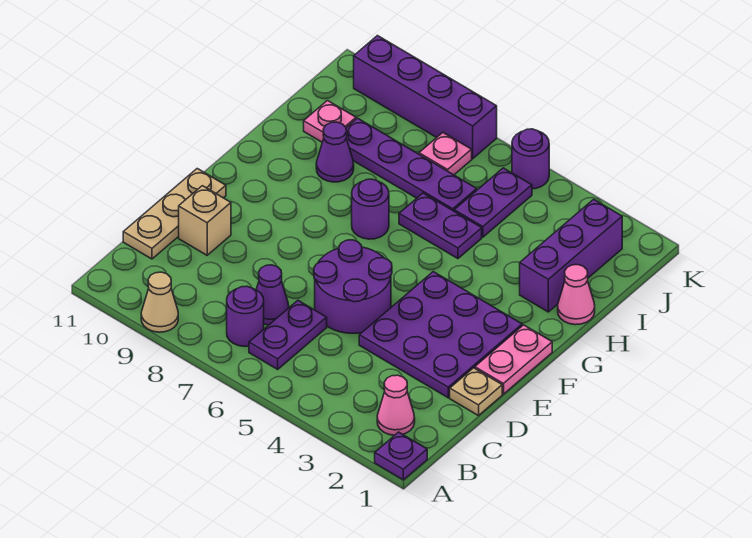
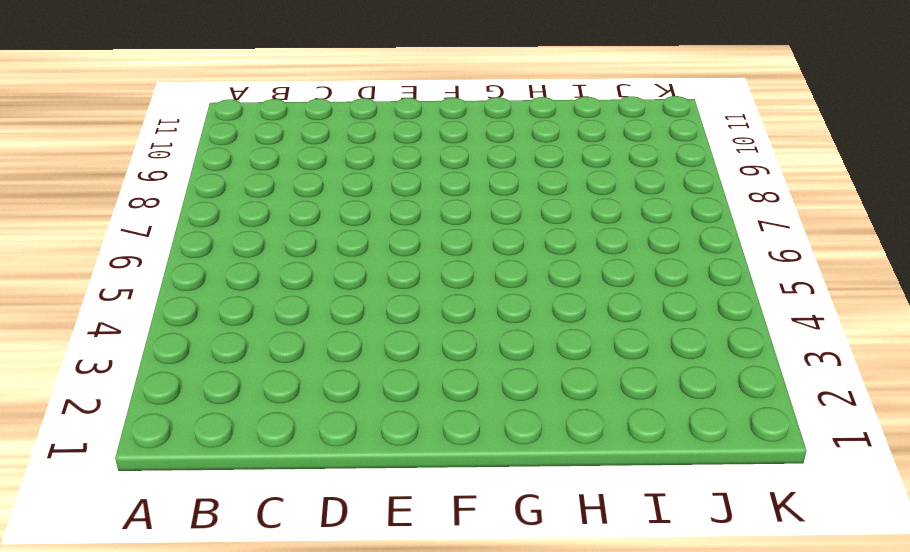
none -> purple plate A1 level 1
none -> tan cone A9 level 1
none -> pink cone B2 level 1

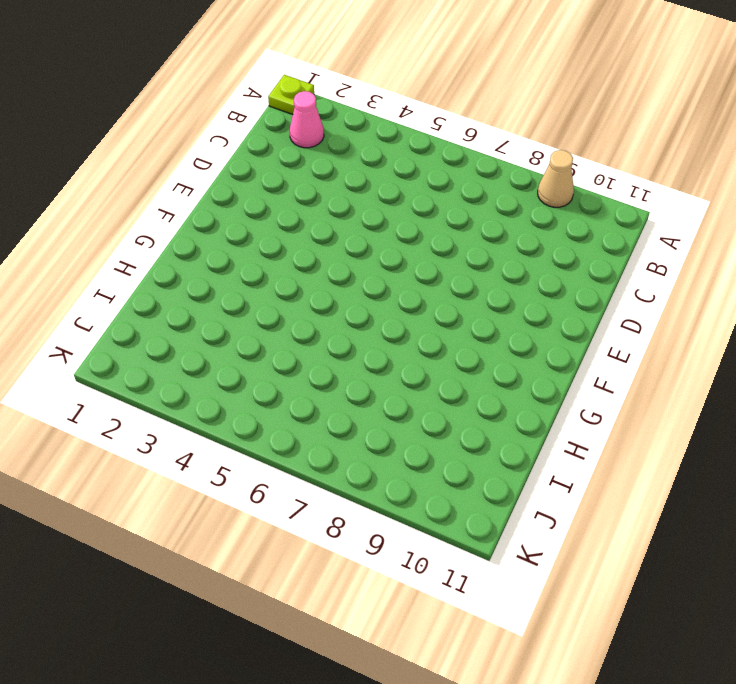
lime plate A1 level 1 -> purple plate A1 level 1
none -> purple plate B6:C6 level 1
none -> purple round brick B7 level 1
none -> purple cone C7 level 1

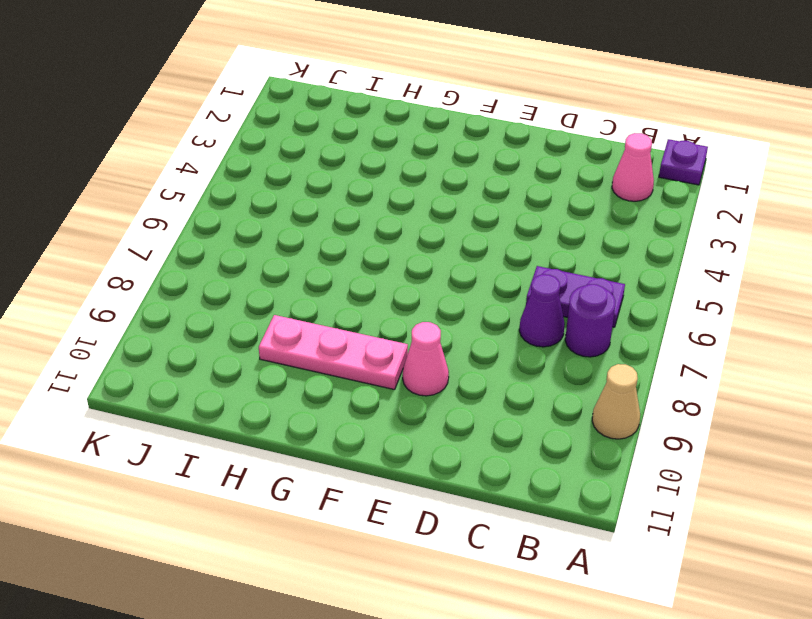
pink cone E9 level 1 -> pink cone H1 level 1
pink plate F9:H9 level 1 -> purple cone H9 level 1
none -> tan plate C11:E11 level 1
none -> tan plate D1 level 1
none -> purple plate D2:F4 level 1

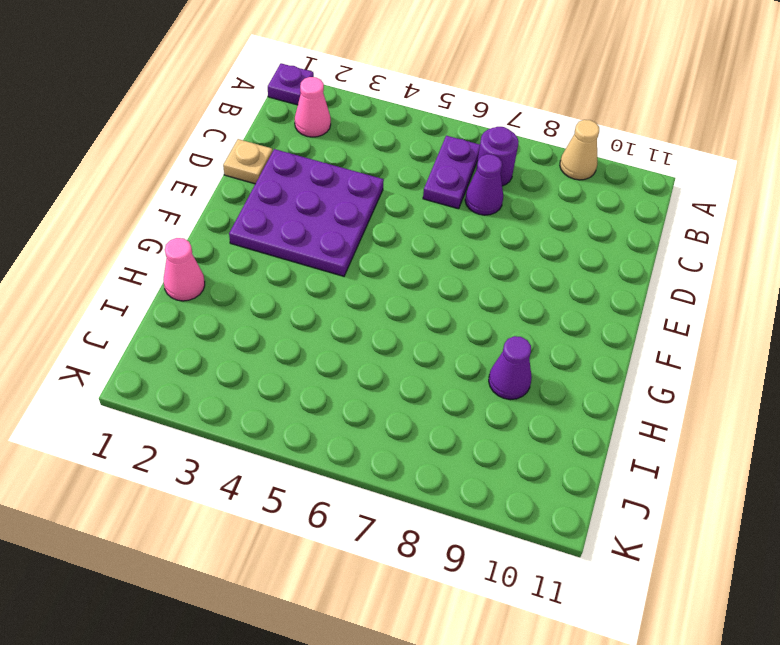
none -> tan plate C11:E11 level 1
none -> purple round brick D5:E6 level 1
none -> tan brick D10 level 1

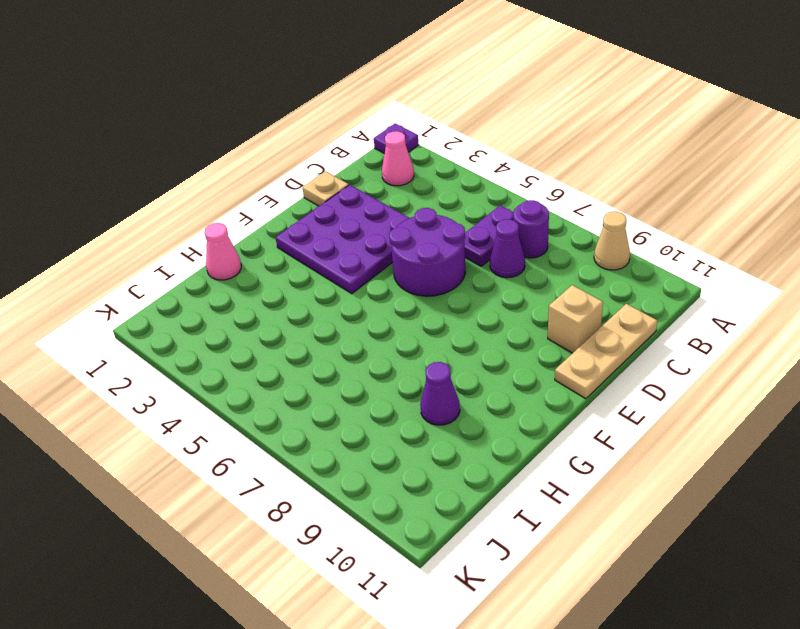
none -> pink plate E1:F1 level 1
none -> purple round brick G7 level 1
none -> purple brick H2:J2 level 1

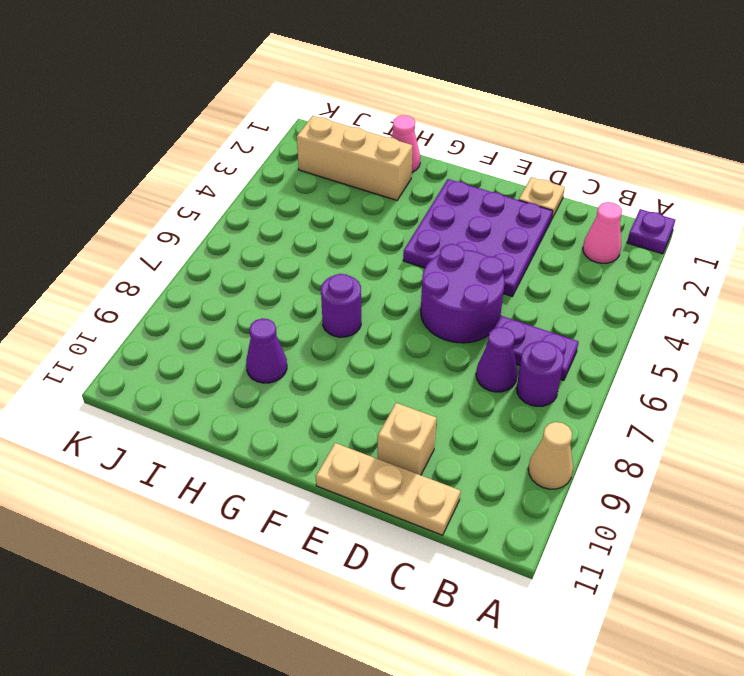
tan brick H2:J2 level 1 -> purple brick H2:J2 level 1
none -> pink plate E1:F1 level 1
none -> purple plate H5:H6 level 1
none -> purple plate I5:J5 level 1

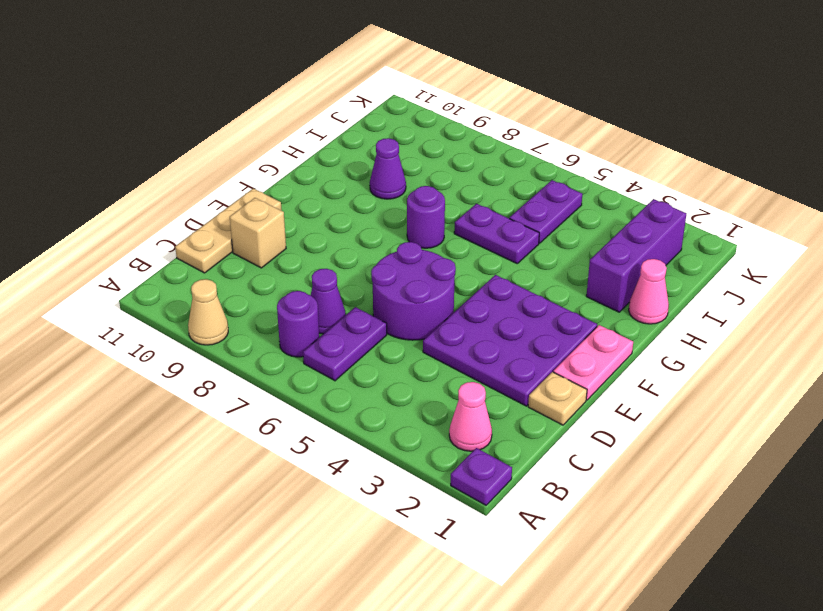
none -> purple plate I6:I9 level 1
none -> pink plate I10 level 1
none -> pink plate J7 level 1

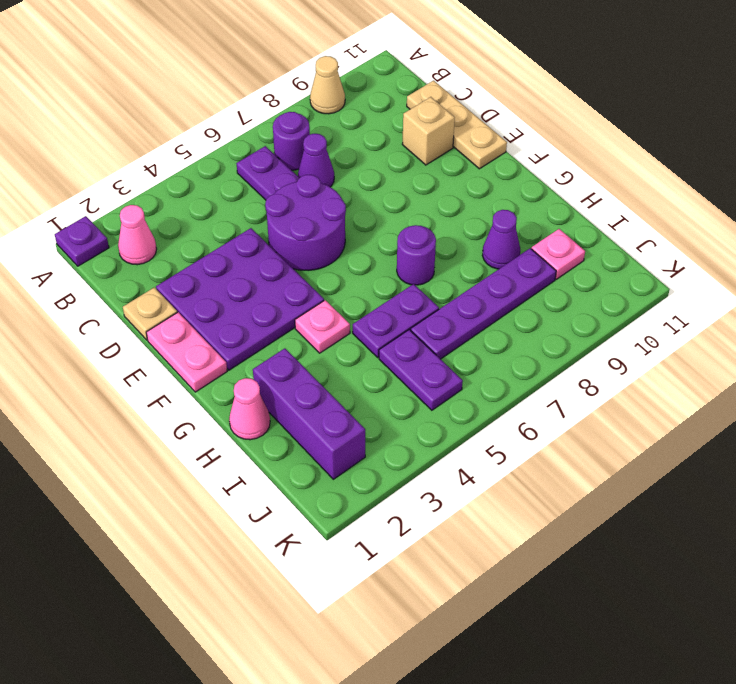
pink plate G4 level 1 -> pink plate J7 level 1
none -> purple round brick K5 level 1
none -> purple brick K7:K10 level 1

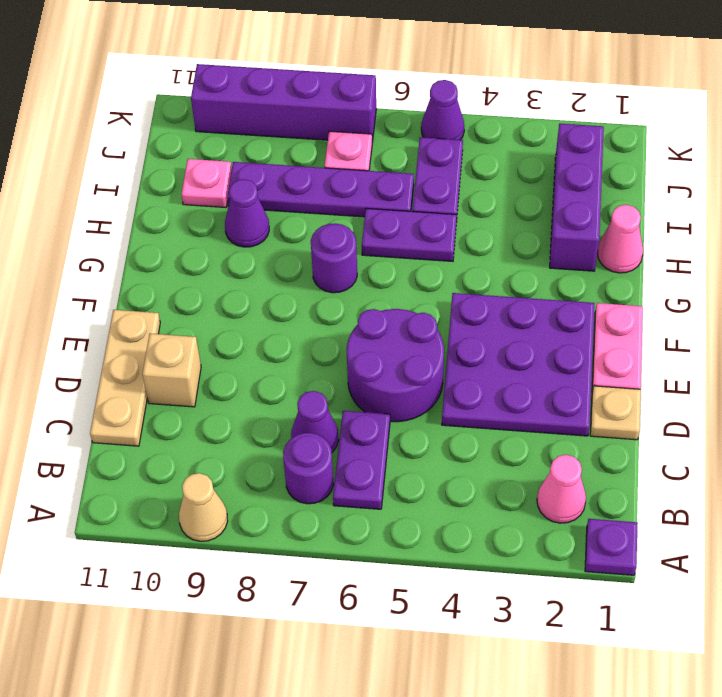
purple cone K5 level 1 -> purple round brick K5 level 1

